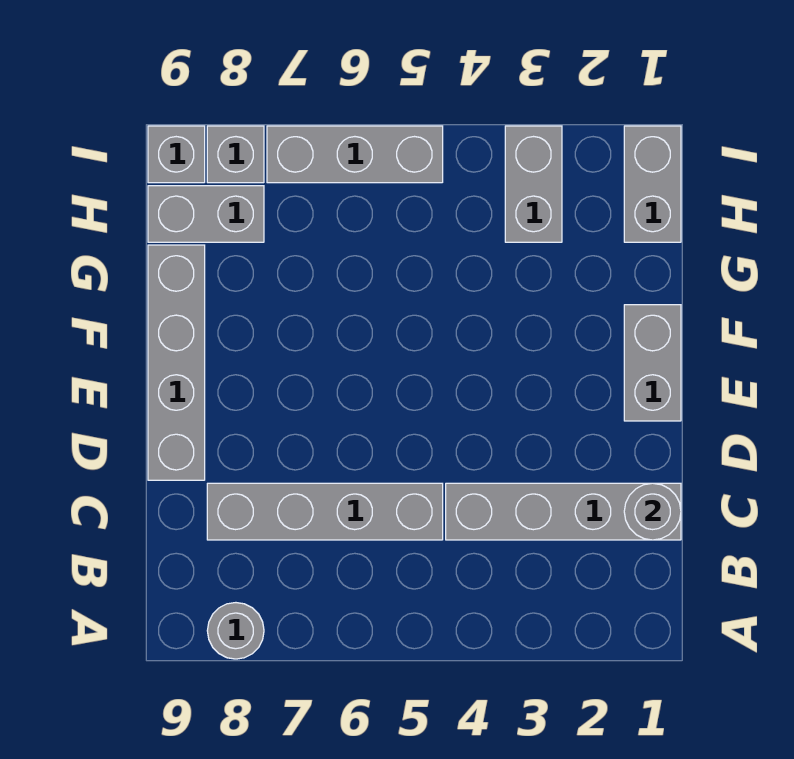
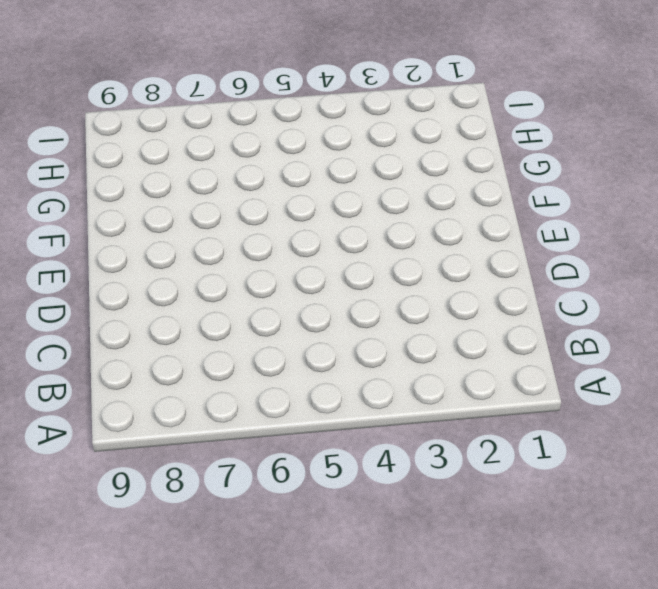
none -> grey round brick A8 level 1
none -> grey brick C1:C4 level 1
none -> grey brick C5:C8 level 1

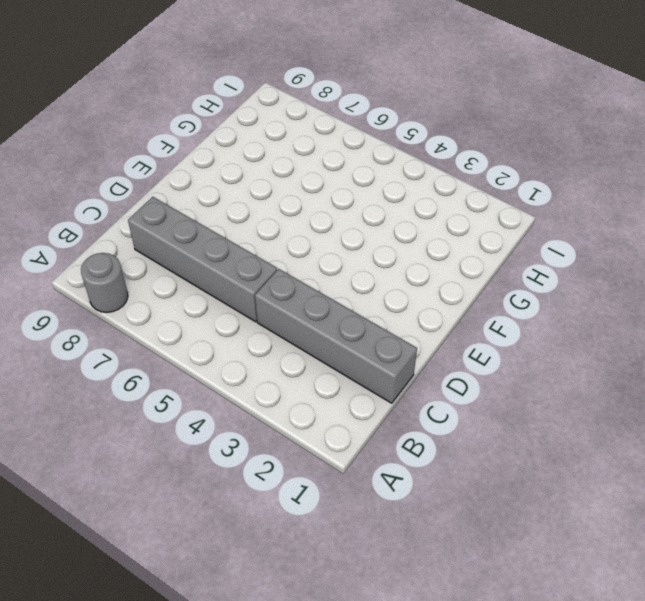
none -> grey brick D9:G9 level 1
none -> grey brick E1:F1 level 1
none -> grey brick H1:I1 level 1

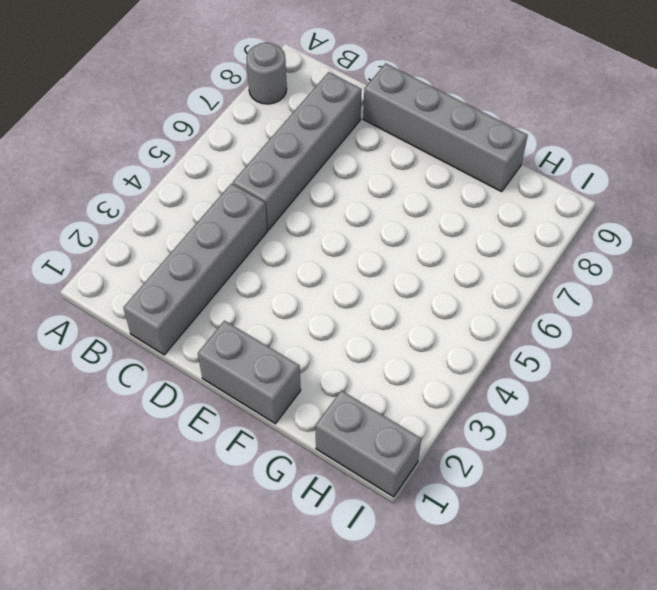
none -> grey brick H3:I3 level 1
none -> grey brick H8:H9 level 1
none -> grey brick I5:I7 level 1

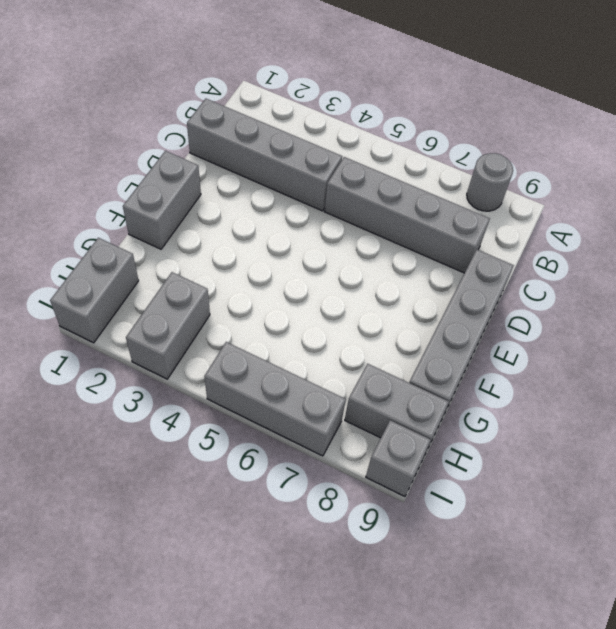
none -> grey brick I8 level 1
none -> grey round brick C1 level 2

